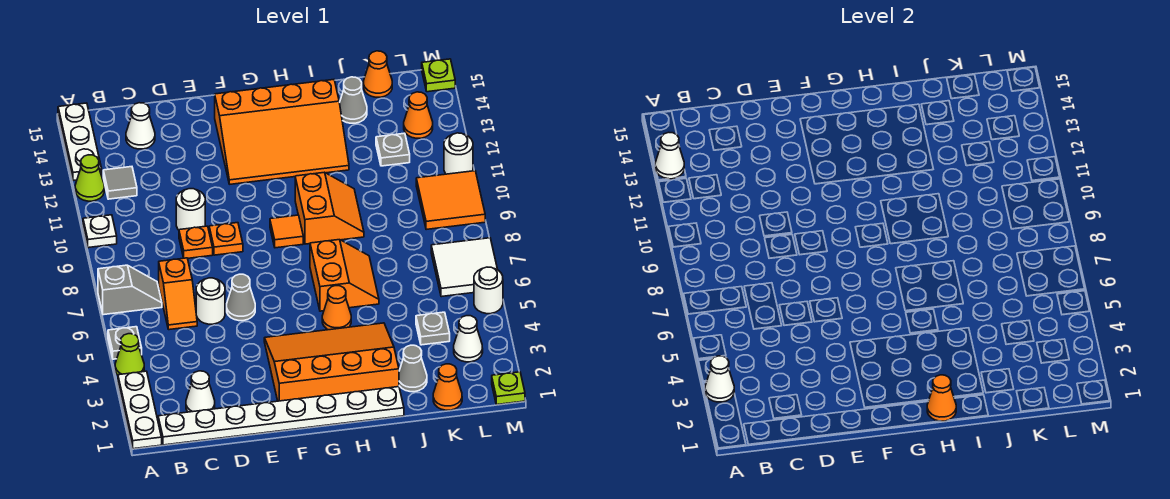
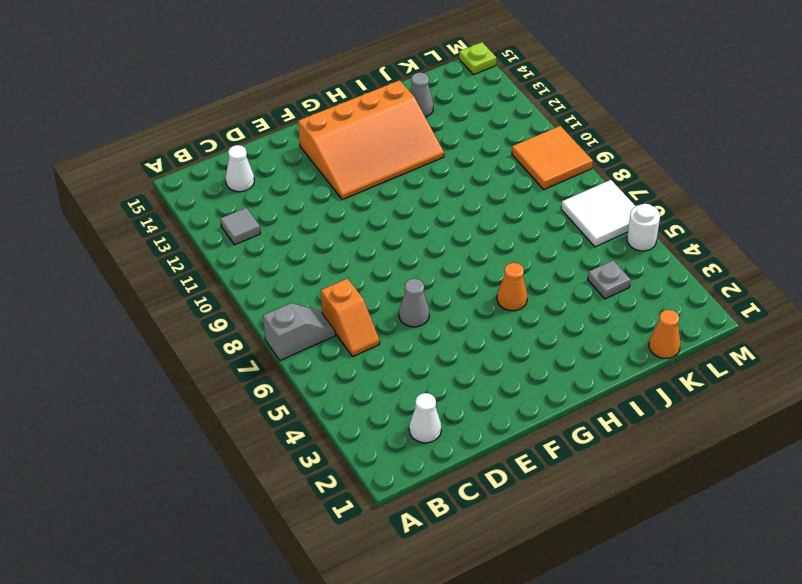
none -> white plate A1:A3 level 1
none -> lime cone A4 level 1
none -> grey plate A5 level 1
none -> white plate A10 level 1

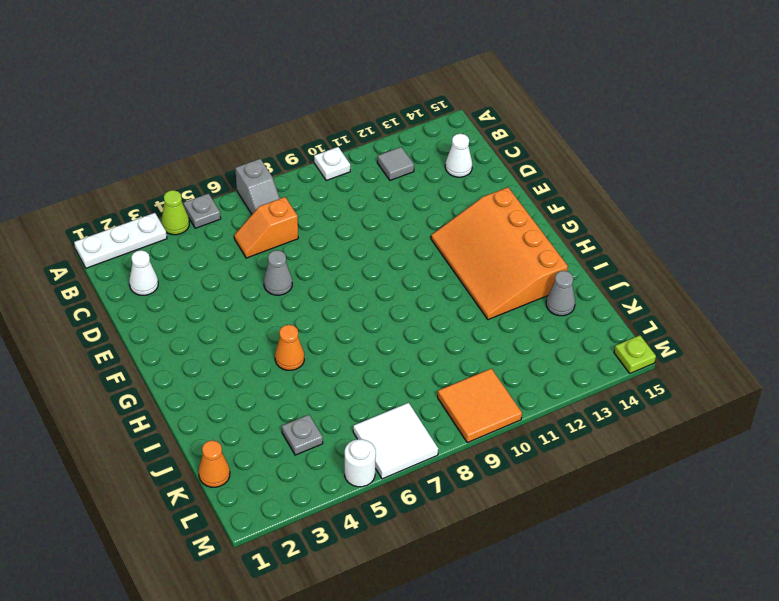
none -> lime cone A12 level 1
none -> white plate A13:A15 level 1
none -> white plate B1:I1 level 1
none -> white round brick D6 level 1

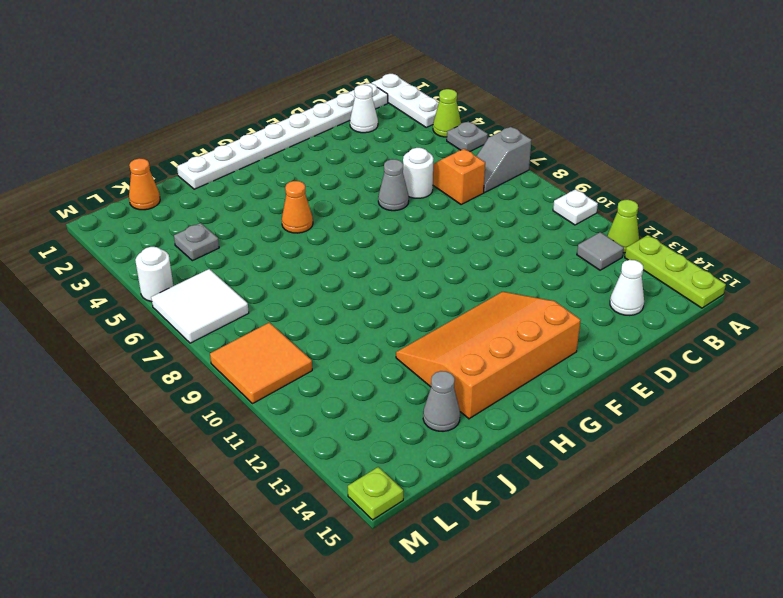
lime plate A13:A15 level 1 -> white plate A13:A15 level 1
none -> orange plate D9 level 1
none -> white round brick D10 level 1
none -> orange plate E9 level 1
none -> orange slope F2:I4 level 1 top 2

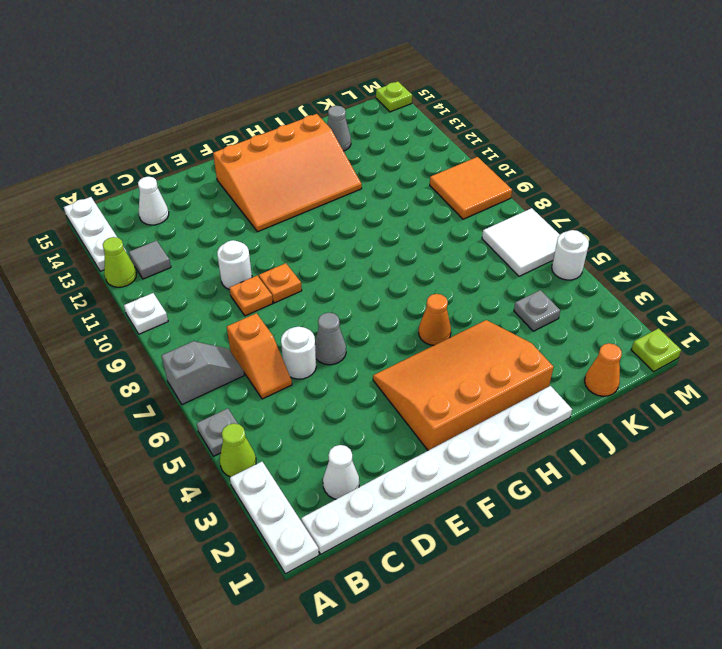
none -> orange tile G9 level 1
none -> orange slope H6:I7 level 1 top H
none -> orange slope H9:I10 level 1 top H
none -> grey cone J2 level 1

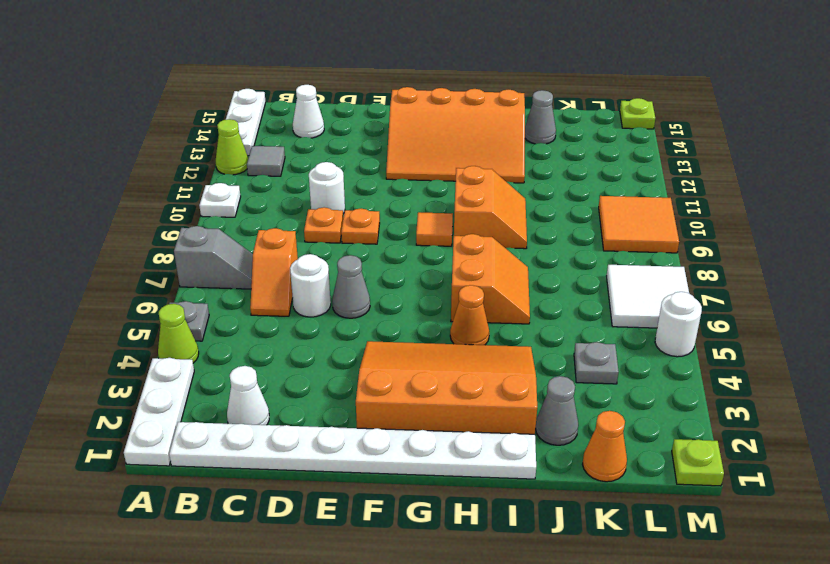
none -> grey plate K12 level 1
none -> orange cone K15 level 1
none -> white cone L3 level 1
none -> orange cone L13 level 1

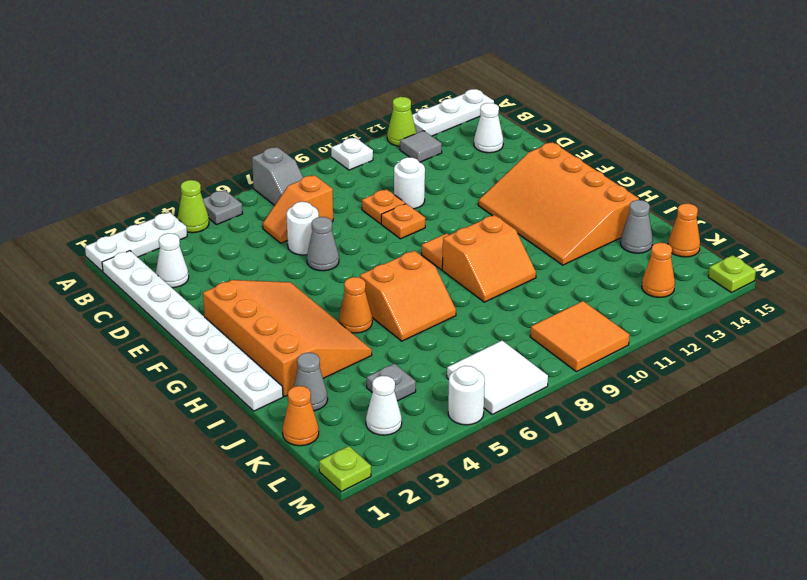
none -> grey plate K12 level 1
none -> white round brick M11 level 1
none -> white cone A3 level 2
none -> white cone A13 level 2

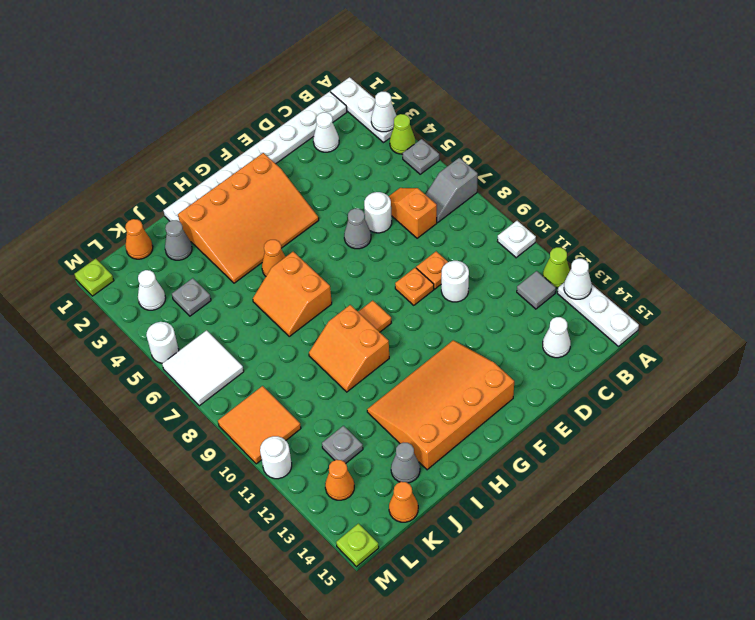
none -> orange cone H1 level 2

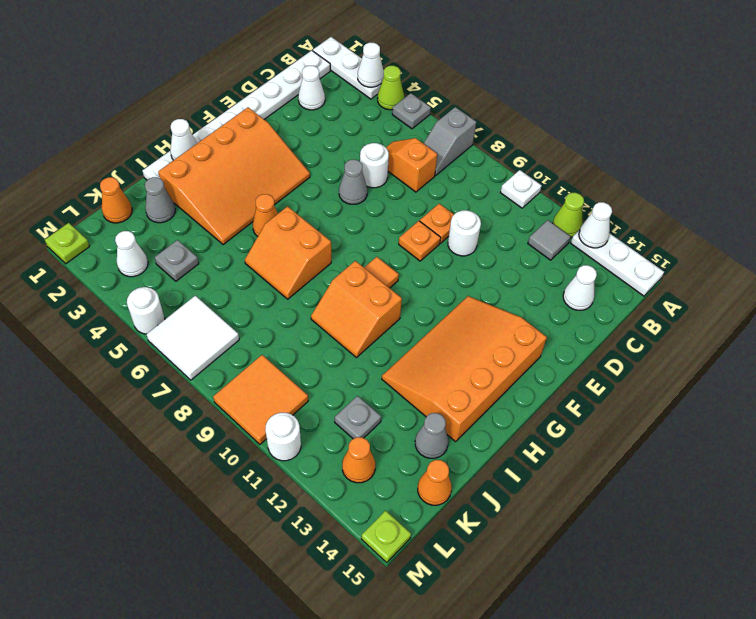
white cone H1 level 2 -> orange cone H1 level 2

